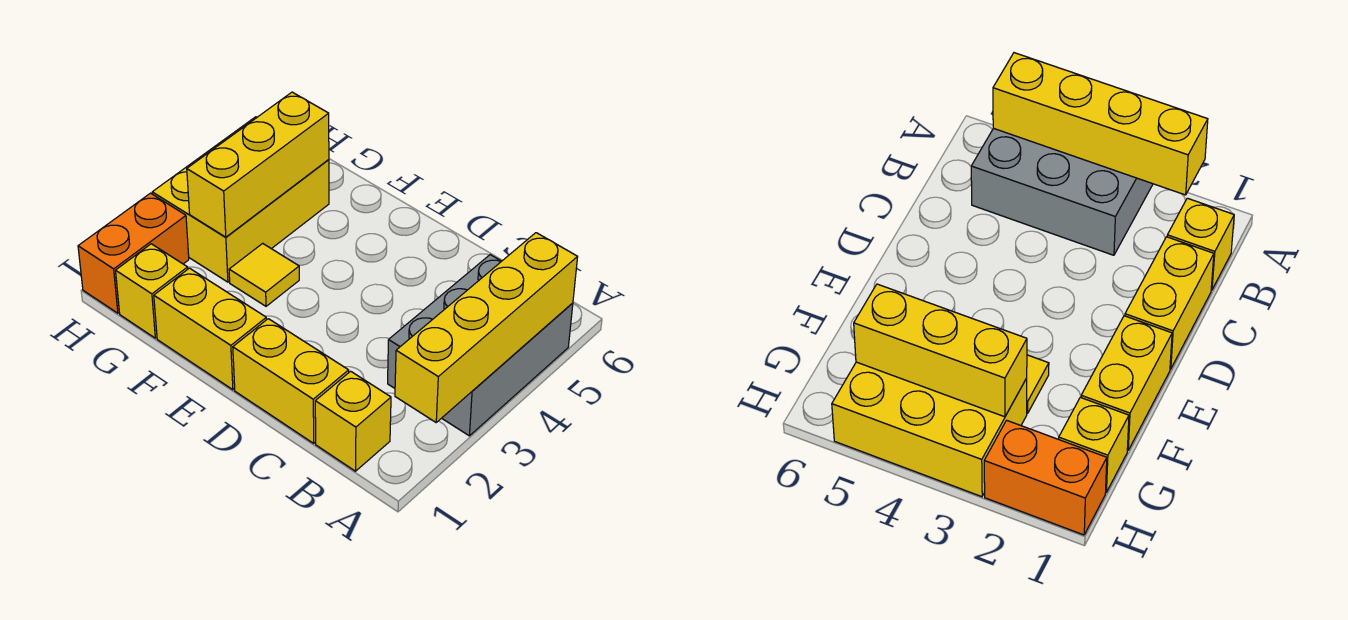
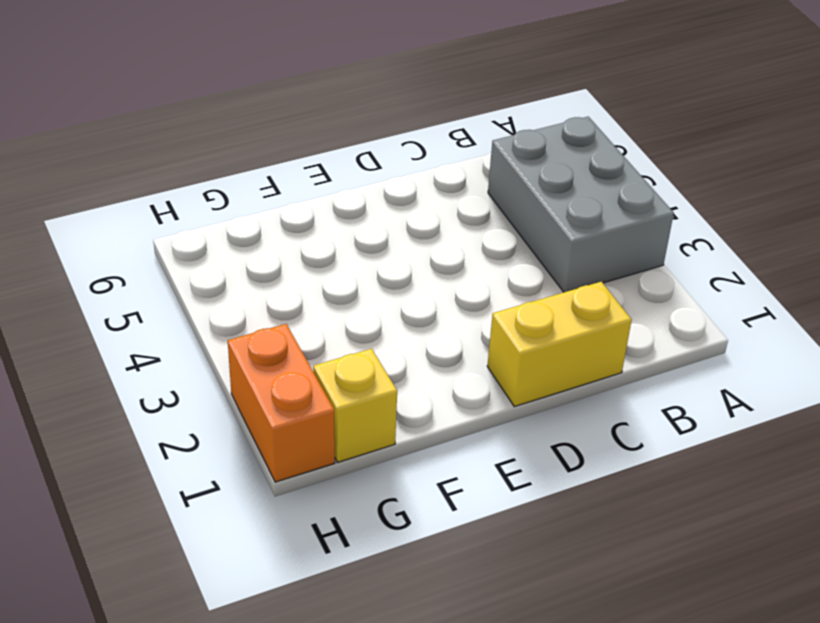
none -> yellow brick B1 level 1
none -> yellow brick E1:F1 level 1

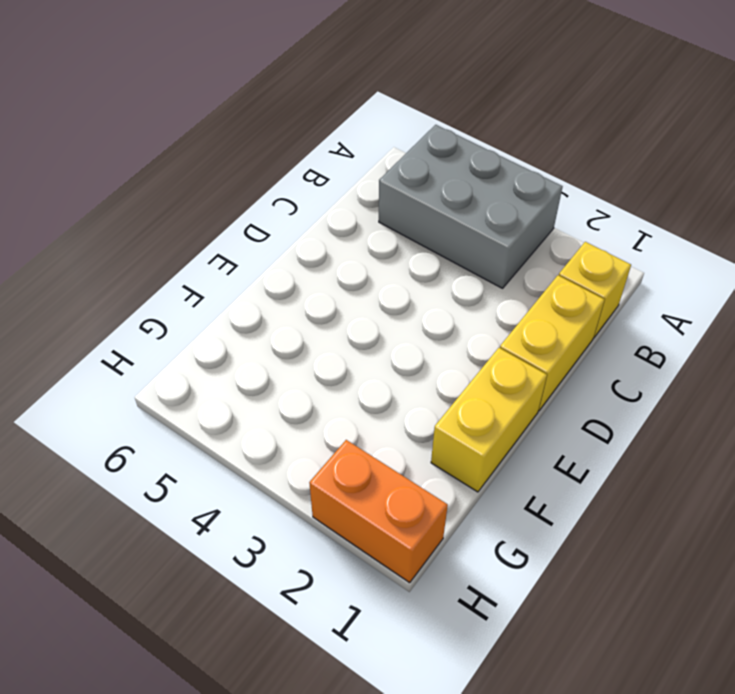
none -> yellow tile F3 level 1
none -> yellow brick G1 level 1

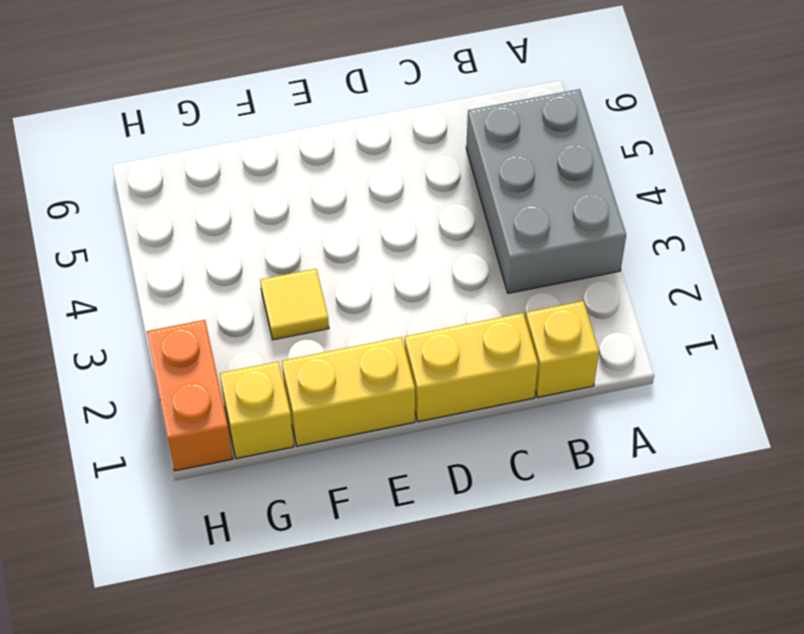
none -> yellow brick G3:H5 level 1
none -> yellow brick A2:A5 level 2

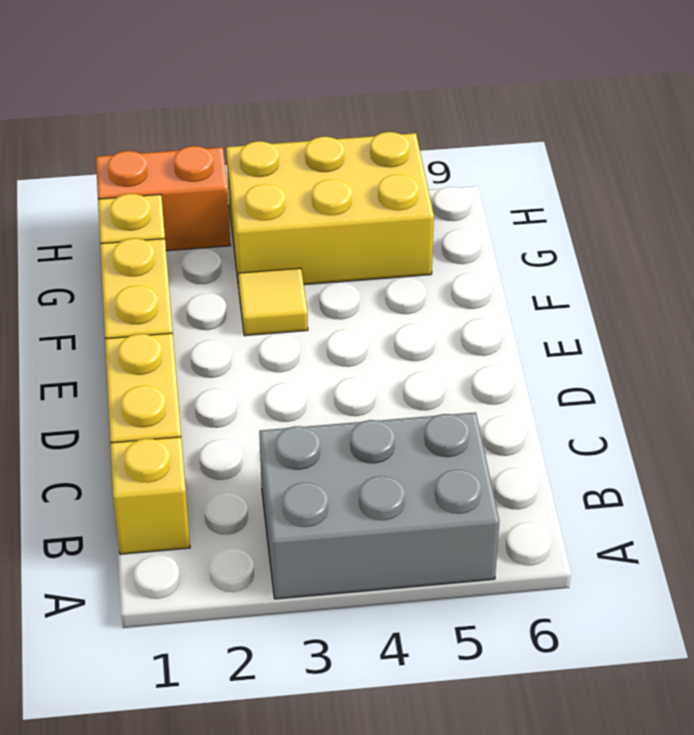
none -> yellow brick A2:A5 level 2
none -> yellow brick G3:G5 level 2

